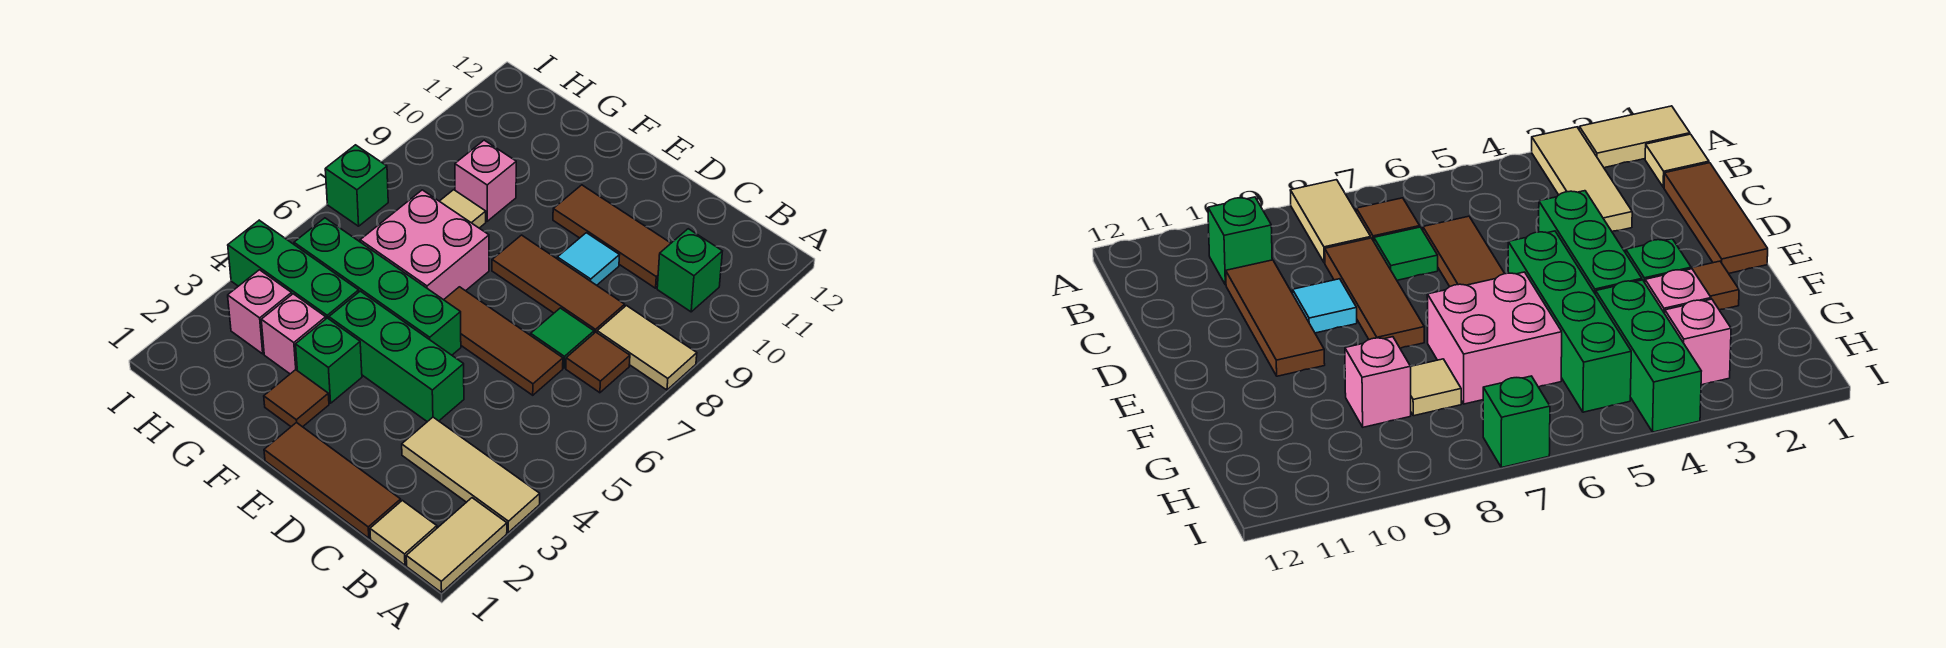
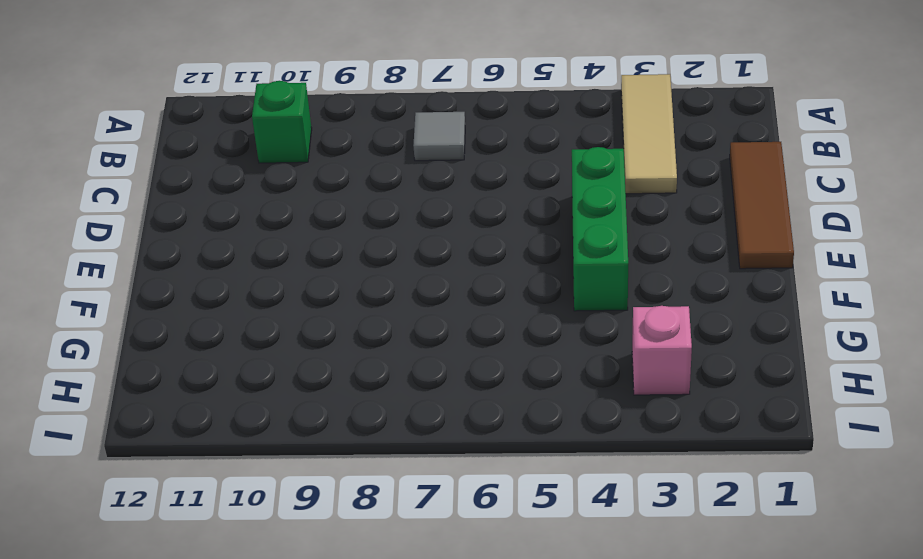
grey tile B7 level 1 -> brown tile B7 level 1
none -> tan tile A1:A2 level 1
none -> tan tile A8:B8 level 1
none -> tan tile B1 level 1

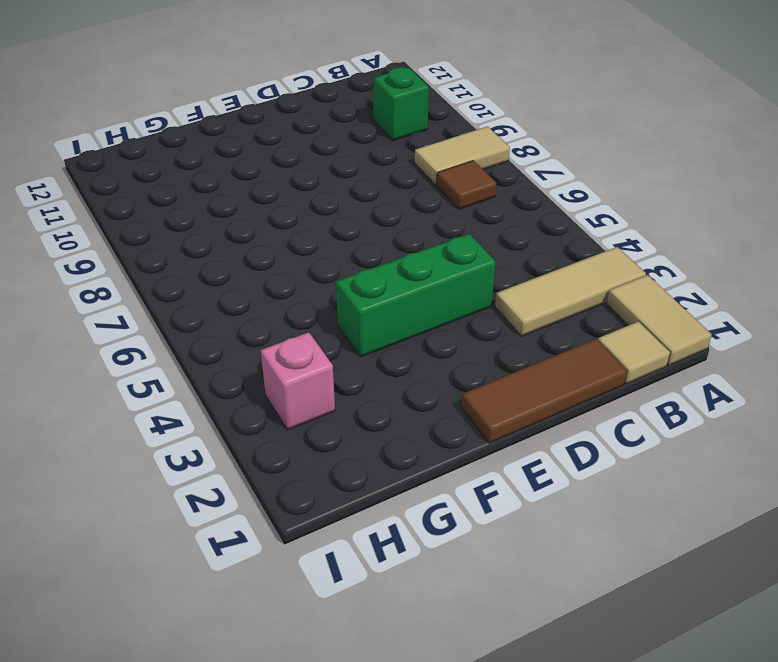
none -> brown tile C6:E6 level 1
none -> green tile C7 level 1
none -> brown tile C8:E8 level 1

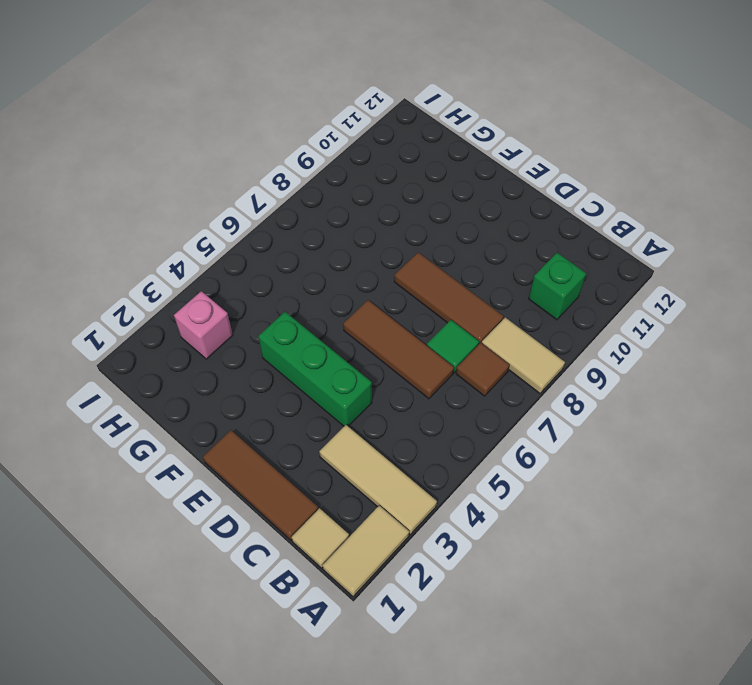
none -> brown tile C10:E10 level 1
none -> cyan tile D9 level 1
none -> green brick E5:H5 level 1

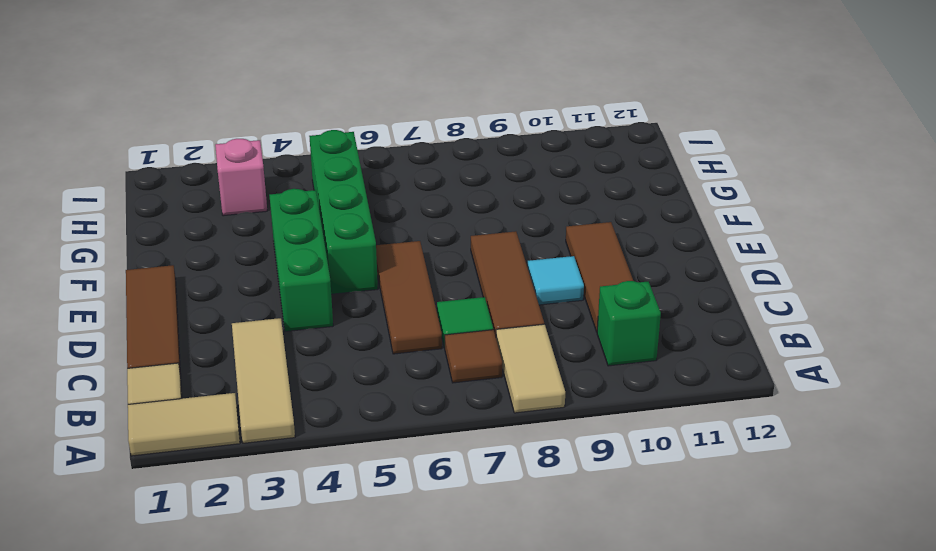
none -> brown tile F2 level 1
none -> green brick F3 level 1
none -> pink brick F6:G7 level 1

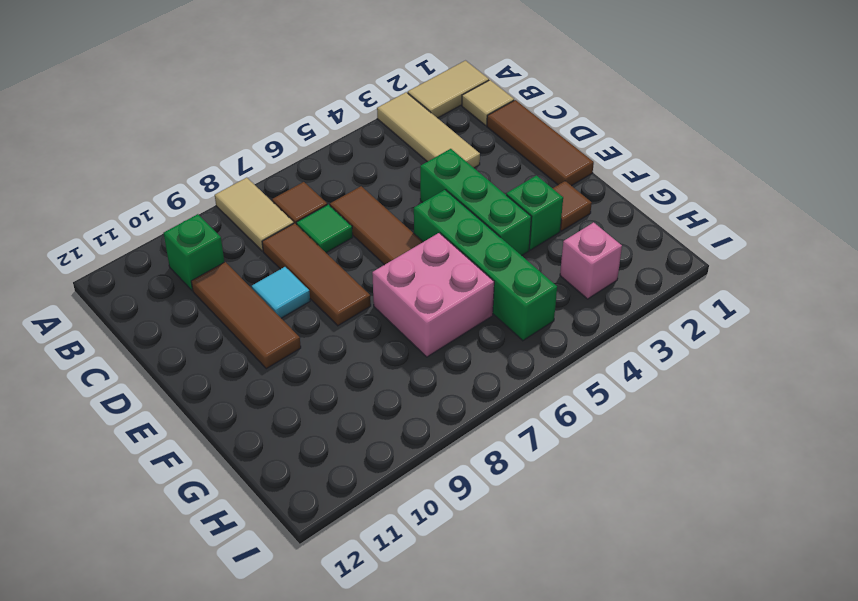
none -> pink brick G3 level 1
none -> green brick G4:I4 level 1
none -> tan tile G8 level 1

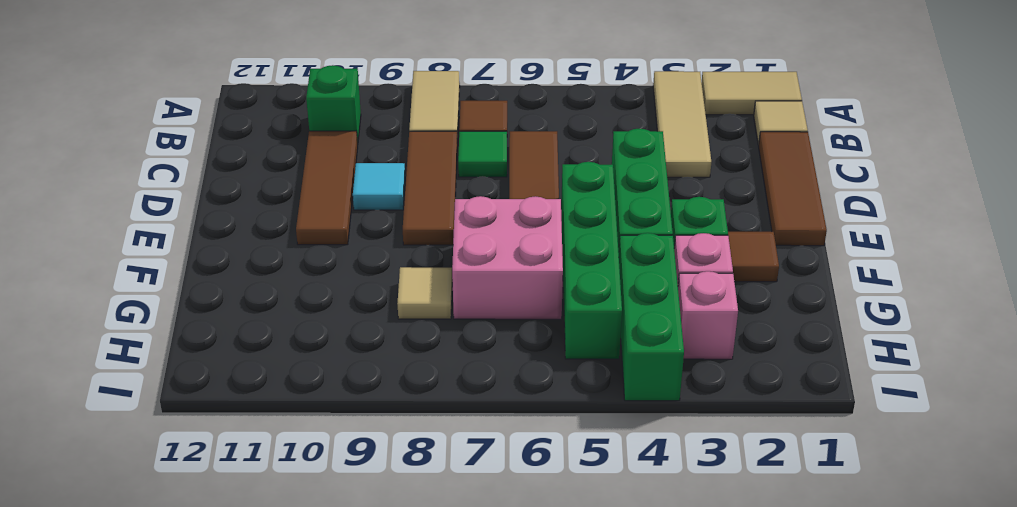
none -> pink brick G9 level 1
none -> green brick I7 level 1

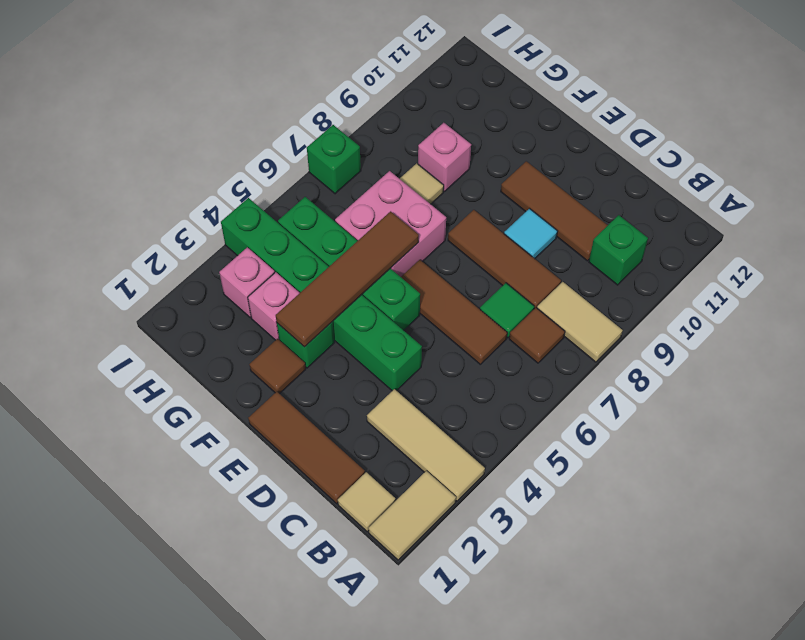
brown tile F3:F6 level 2 -> none

